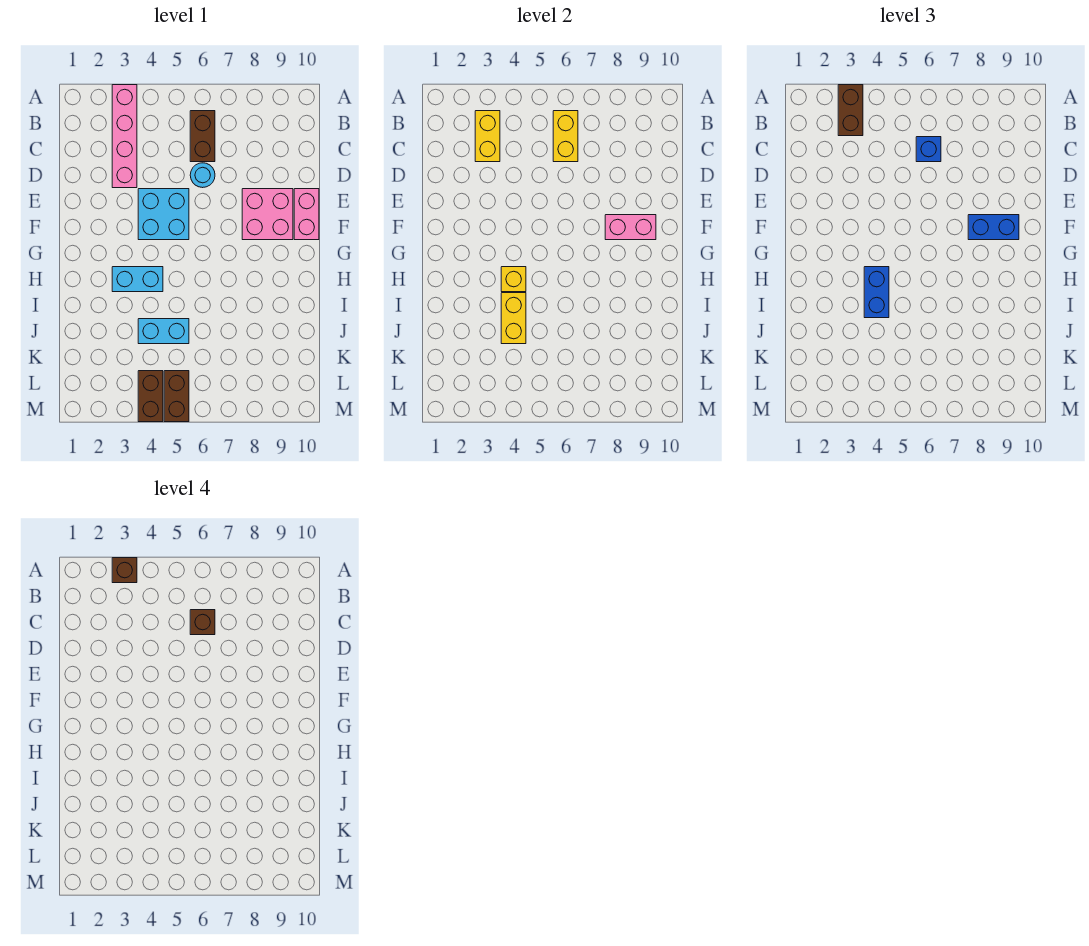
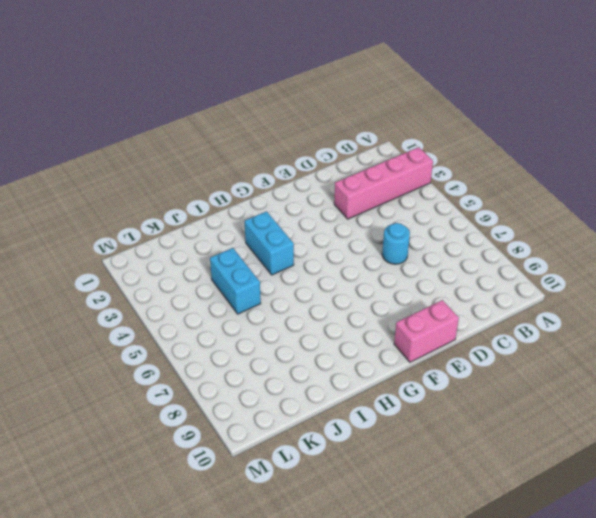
none -> brown brick B6:C6 level 1
none -> cyan brick E4:F5 level 1
none -> pink brick E8:F9 level 1

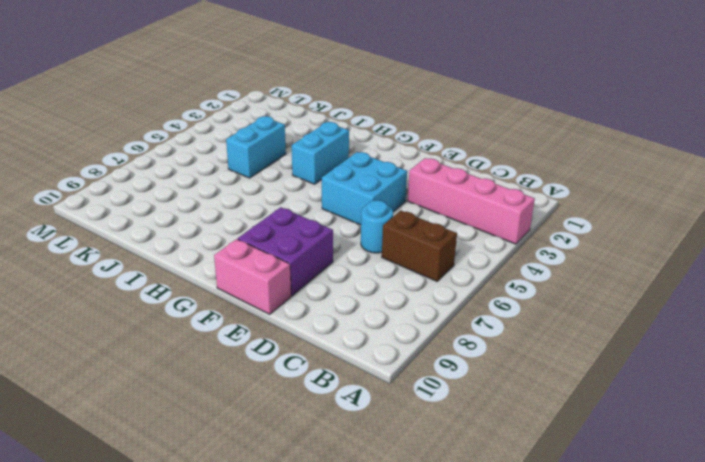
purple brick E8:F9 level 1 -> pink brick E8:F9 level 1
none -> brown brick L4:M4 level 1
none -> brown brick L5:M5 level 1
none -> yellow brick B3:C3 level 2

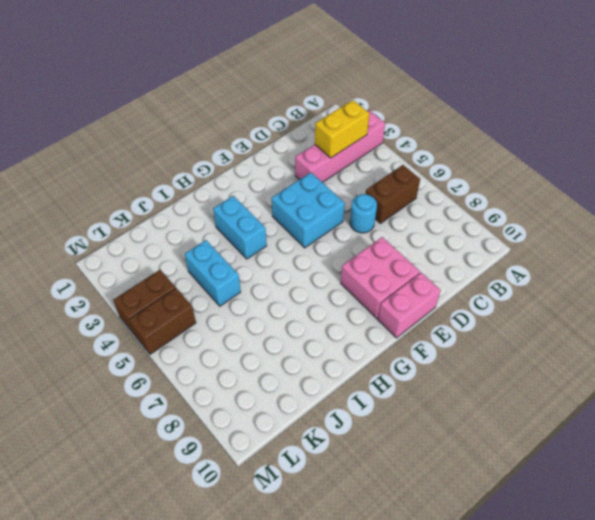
none -> yellow brick B6:C6 level 2
none -> pink brick F8:F9 level 2
none -> yellow brick H4 level 2

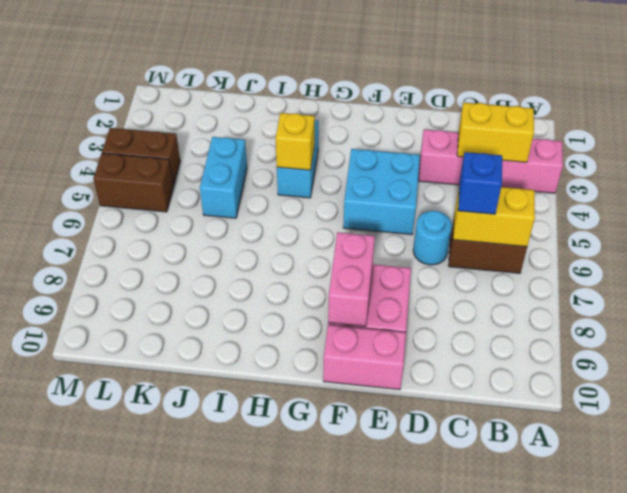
none -> yellow brick I4:J4 level 2
none -> brown brick A3:B3 level 3
none -> blue brick F8:F9 level 3

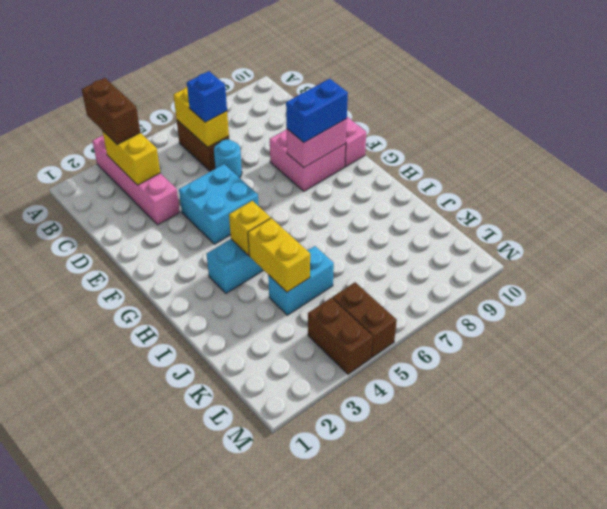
none -> blue brick H4:I4 level 3
none -> brown brick A3 level 4
none -> brown brick C6 level 4

